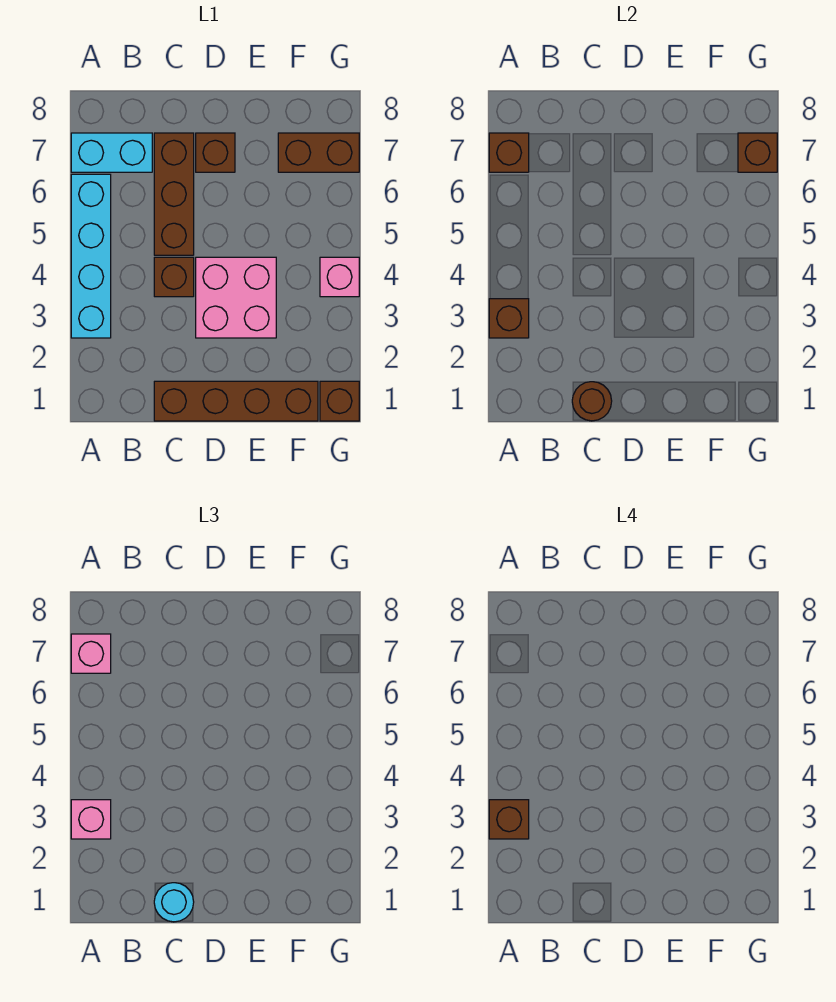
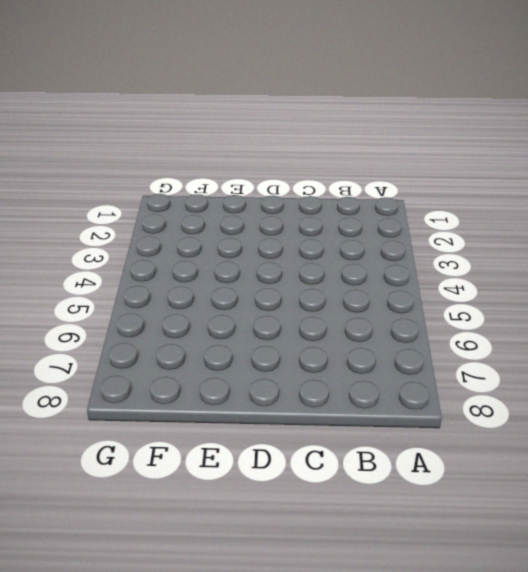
none -> cyan brick A3:A6 level 1
none -> cyan brick A7:B7 level 1
none -> brown brick C1:F1 level 1

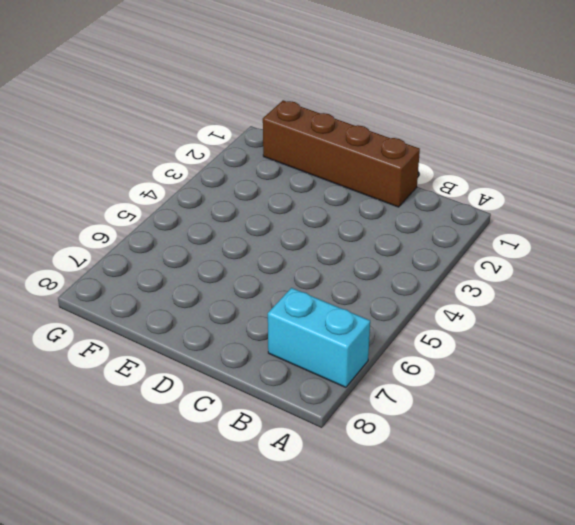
none -> cyan brick A3:A6 level 1
none -> brown brick C4 level 1
none -> brown brick C5:C7 level 1

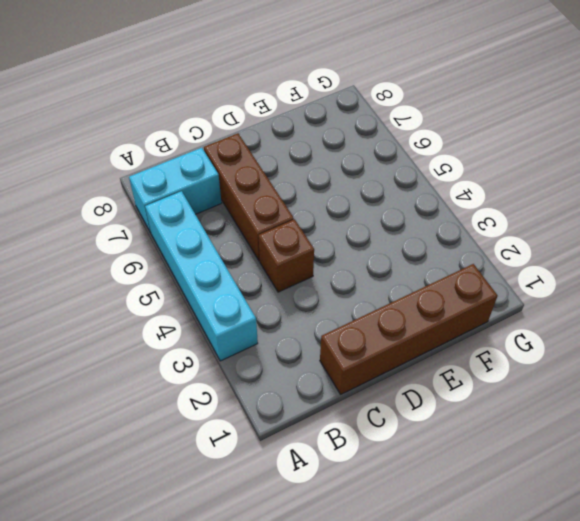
none -> pink brick D3:E4 level 1
none -> brown brick D7 level 1
none -> brown brick F7:G7 level 1

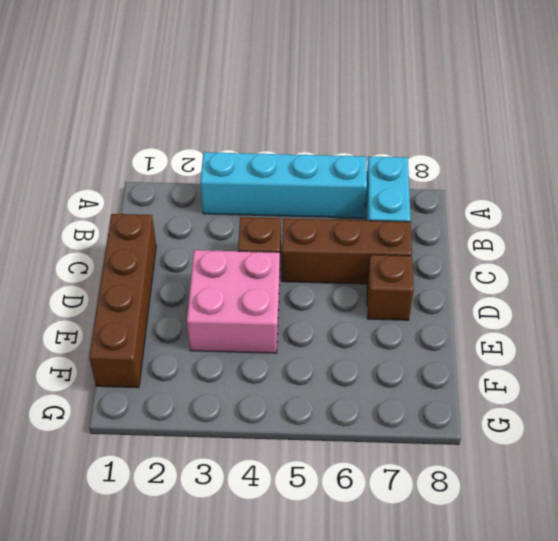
none -> brown brick F7:G7 level 1
none -> brown brick G1 level 1
none -> pink brick G4 level 1

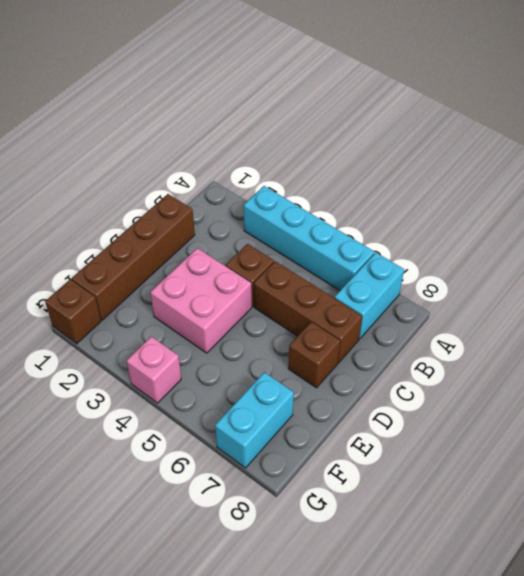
cyan brick F7:G7 level 1 -> brown brick F7:G7 level 1
none -> brown brick A3 level 2
none -> brown brick A7 level 2
none -> brown round brick C1 level 2

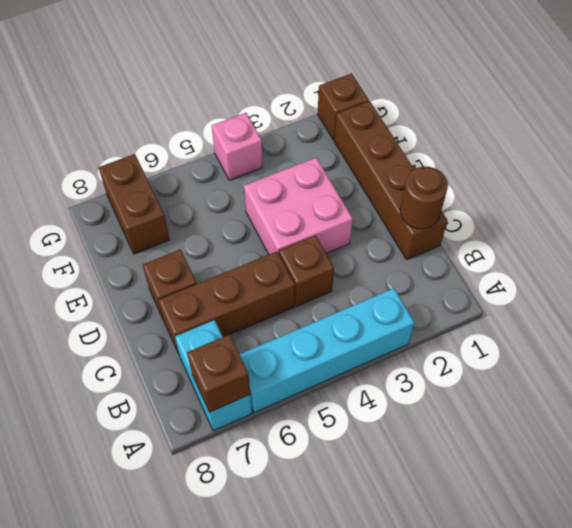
none -> brown brick A3 level 2
none -> brown brick G7 level 2
none -> pink brick A3 level 3

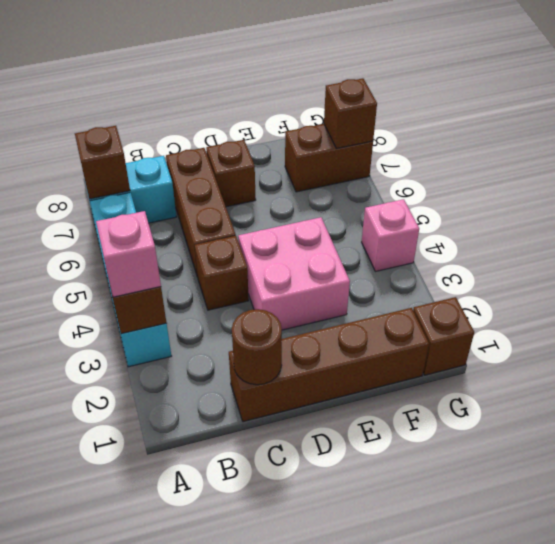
none -> pink brick A7 level 3
none -> cyan round brick C1 level 3
none -> brown brick A3 level 4

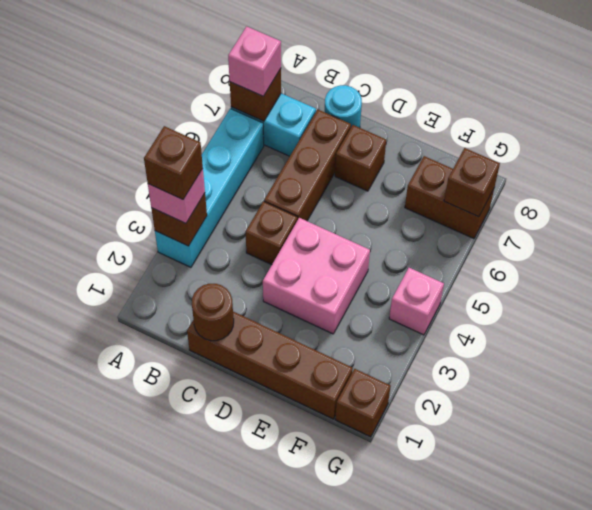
cyan round brick C8 level 1 -> cyan round brick C1 level 3

